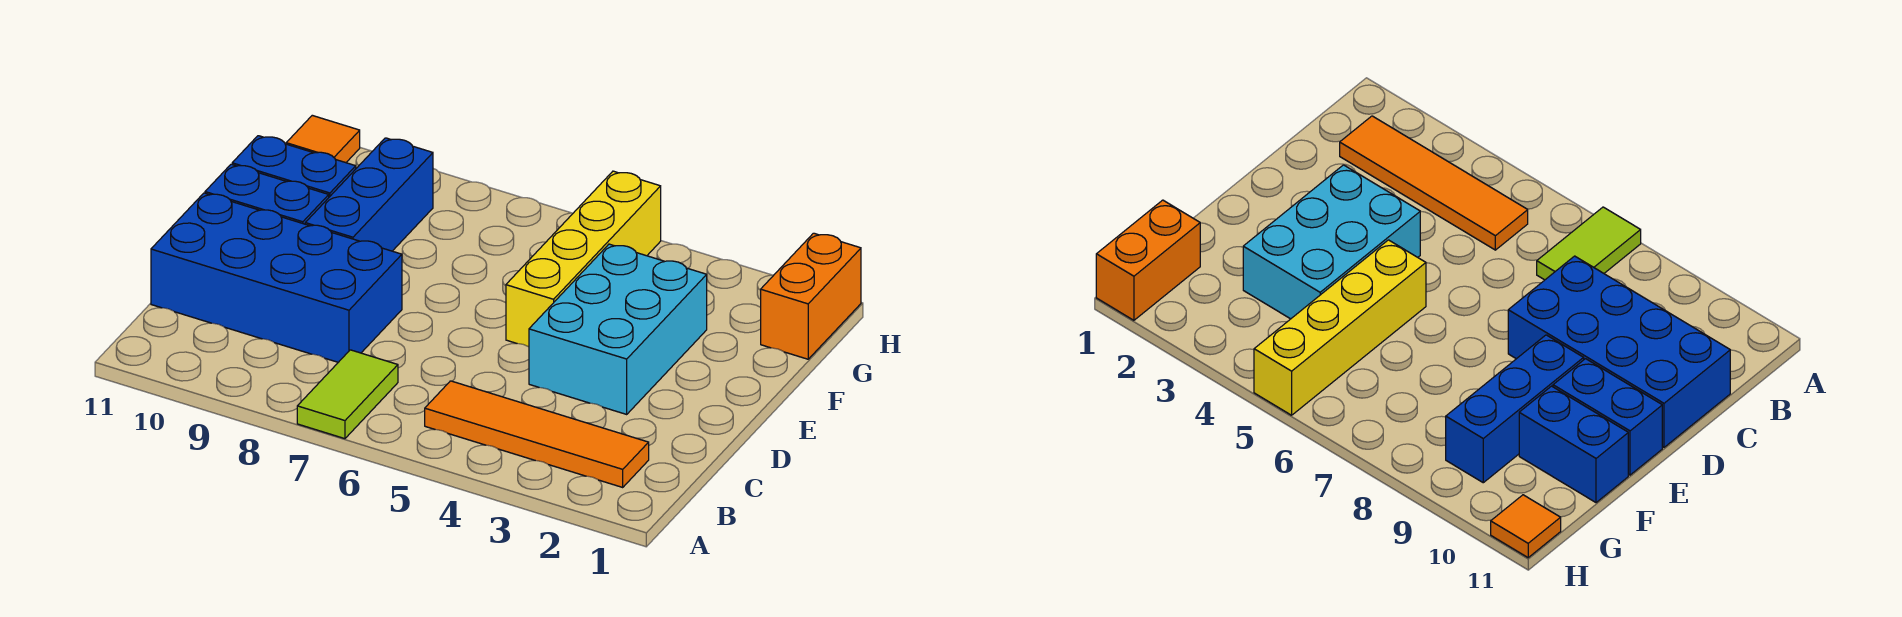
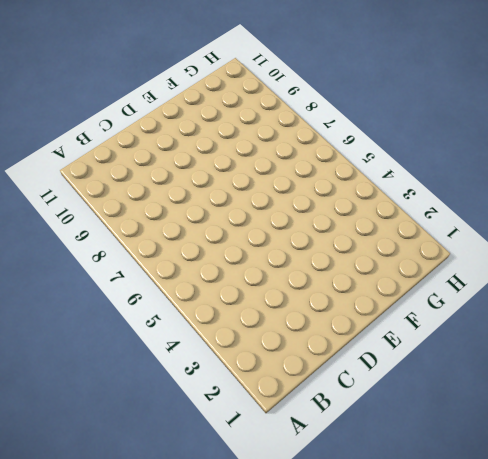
none -> lime tile A7:B7 level 1
none -> orange tile B2:B5 level 1

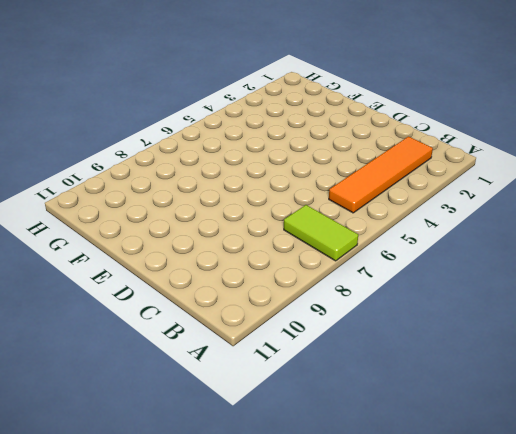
none -> blue brick C8:D11 level 1
none -> cyan brick D3:F4 level 1

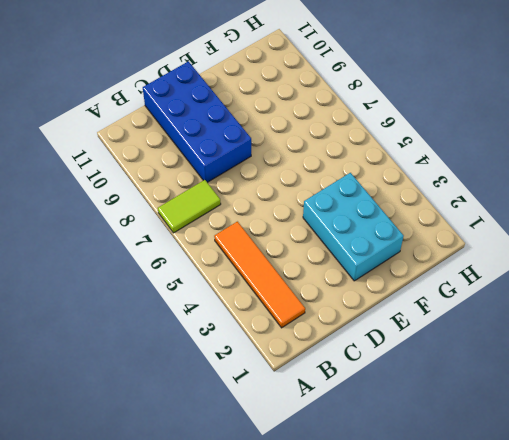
cyan brick E2:F4 level 1 -> cyan brick D3:F4 level 1
none -> yellow brick E5:H5 level 1
none -> blue brick E9:G9 level 1

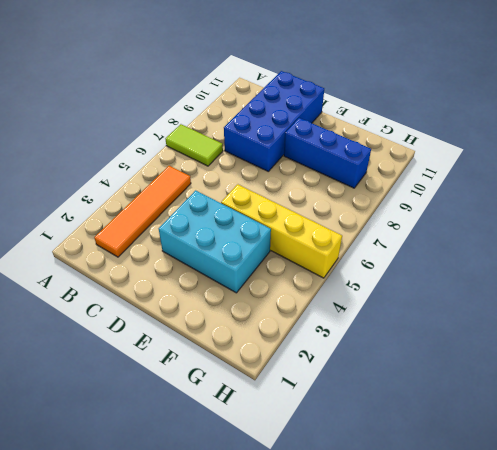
none -> blue brick E10:E11 level 1
none -> blue brick F10:F11 level 1

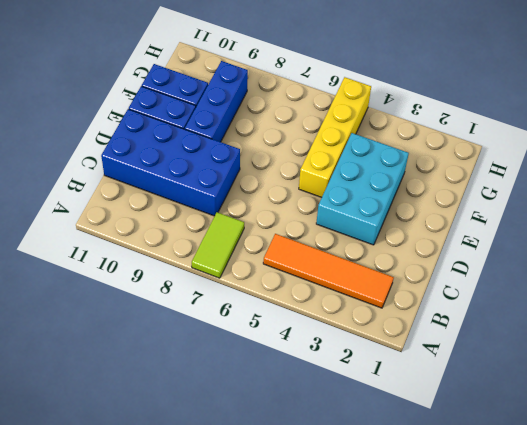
none -> orange brick G1:H1 level 1
none -> orange tile H11 level 1

